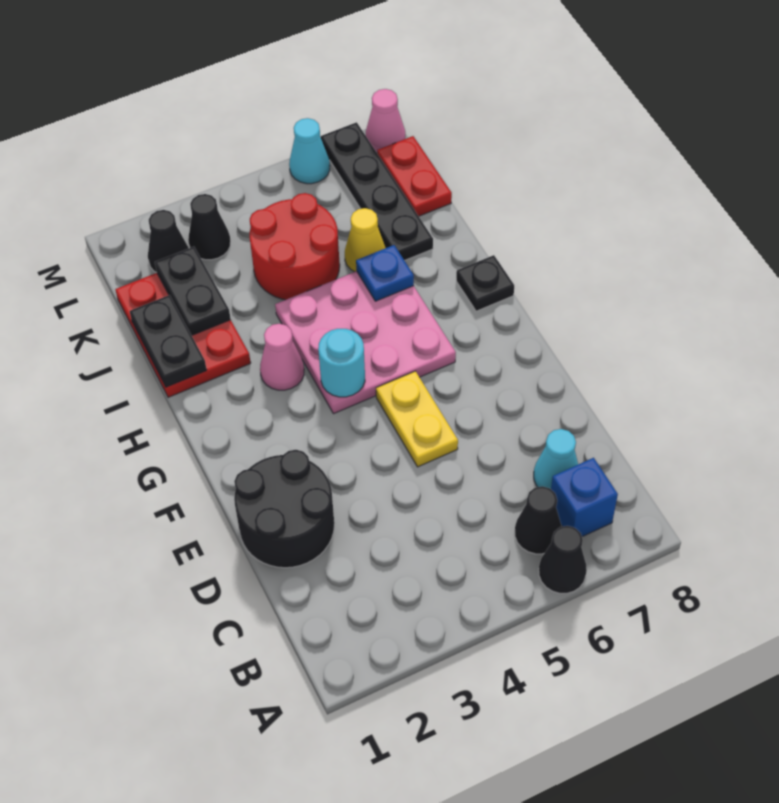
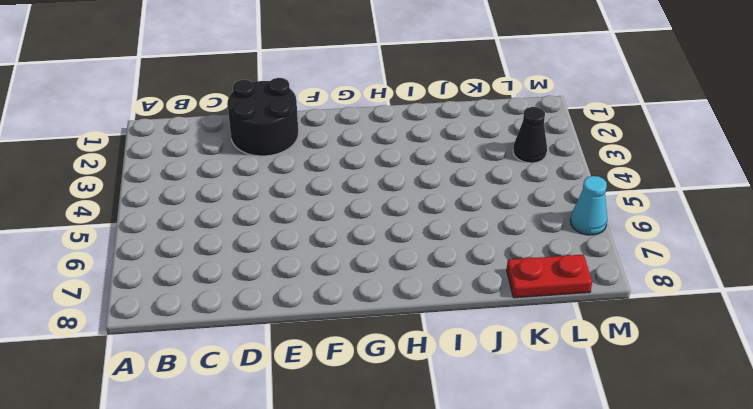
none -> black cone A6 level 1
none -> black cone B6 level 1
none -> blue brick B7 level 1

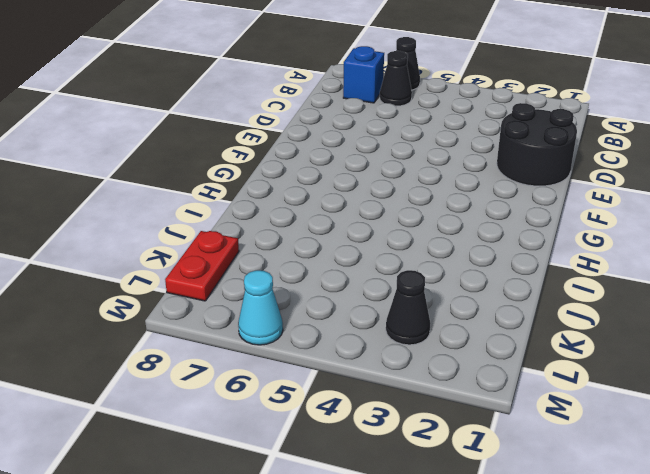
none -> cyan cone C7 level 1
none -> yellow plate E5:F5 level 1
none -> pink plate G4:I6 level 1

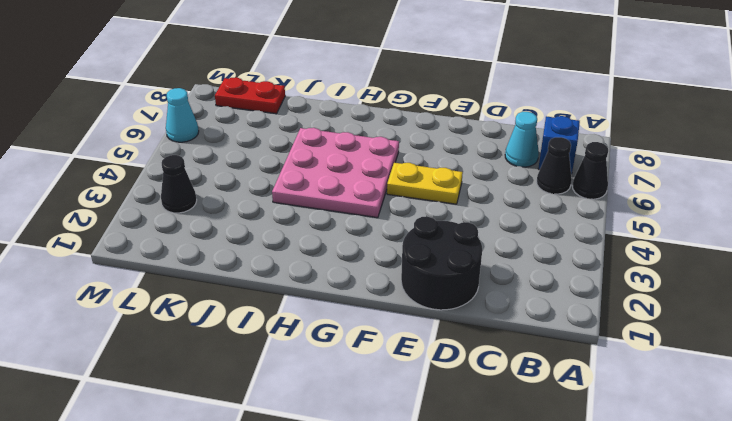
none -> pink cone H3 level 1
none -> black plate H8 level 1
none -> red plate I1:K2 level 1

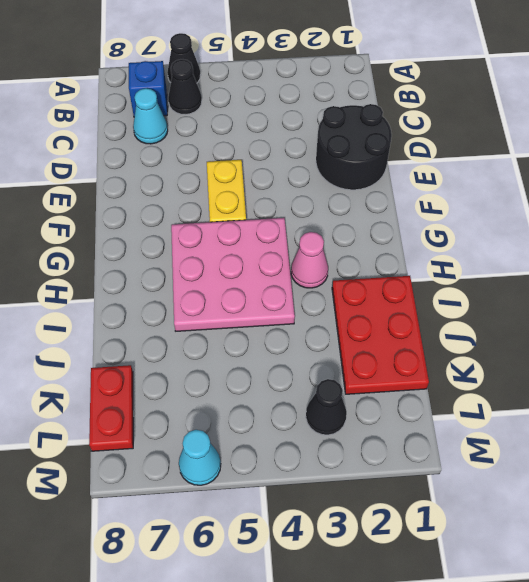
none -> black plate H8 level 1
none -> red round brick J4:K5 level 1
none -> yellow cone J6 level 1

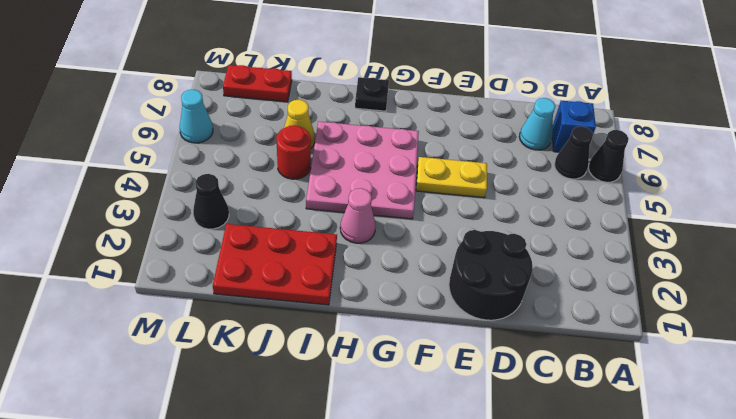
red round brick J5 level 1 -> red round brick J4:K5 level 1
none -> black plate J7:M7 level 1
none -> black cone L2 level 1
none -> pink cone M8 level 1

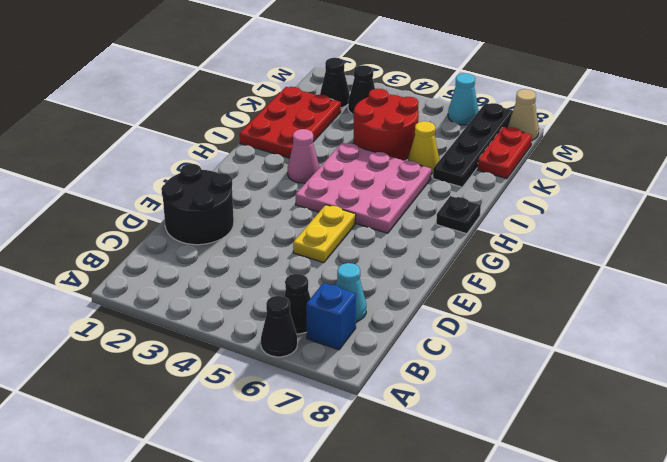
tan cone M8 level 1 -> pink cone M8 level 1
none -> cyan round brick G4 level 2
none -> black plate I1:J1 level 2
none -> blue plate I6 level 2

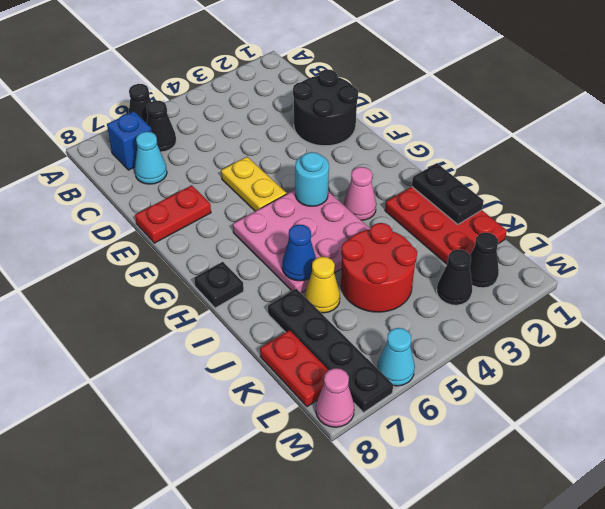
red plate E7:E8 level 1 -> none
blue cone I6 level 2 -> blue plate I6 level 2
none -> black plate J2:K2 level 2

